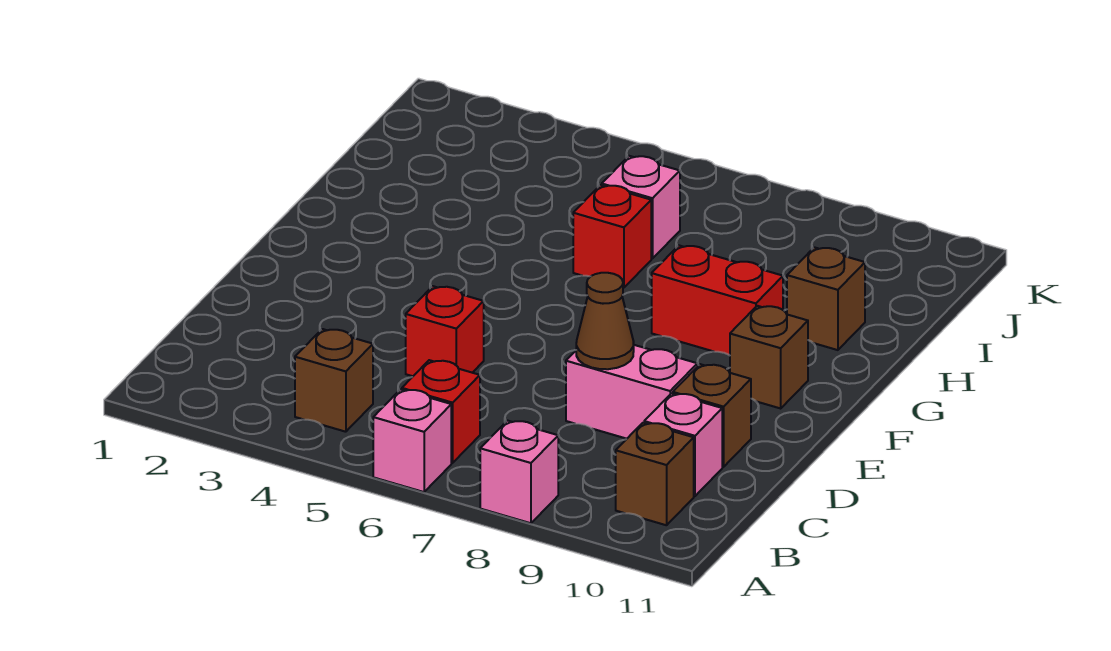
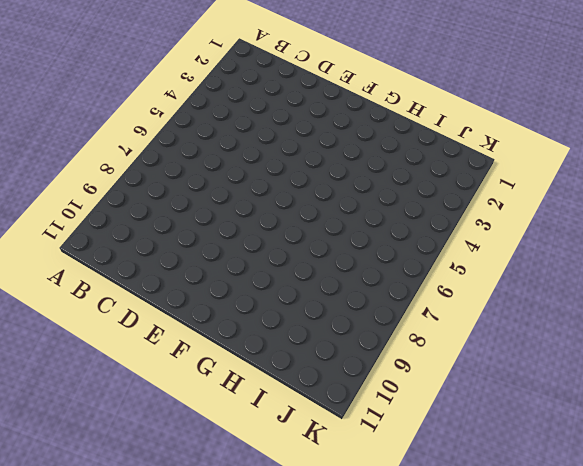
none -> pink brick A6 level 1
none -> pink brick A8 level 1
none -> brown brick B4 level 1

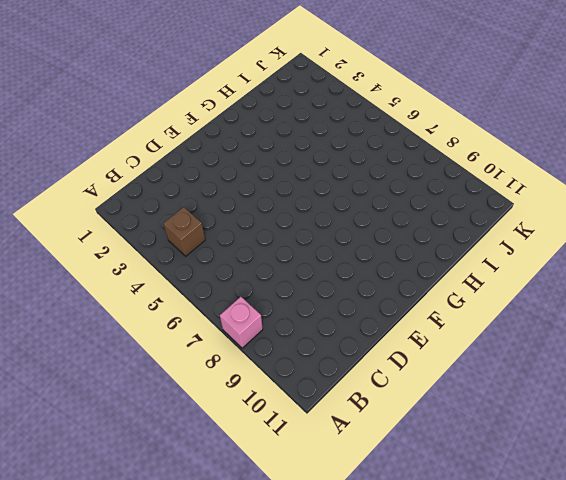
none -> pink brick A6 level 1
none -> red brick B6 level 1
none -> brown brick B10 level 1

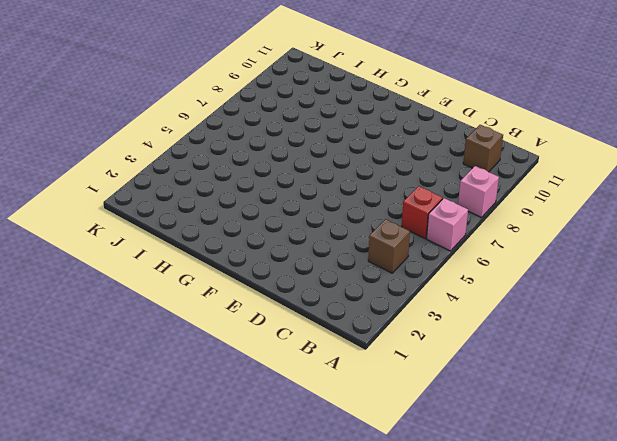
none -> pink brick C10 level 1
none -> red brick D5 level 1
none -> pink brick D8:D9 level 1

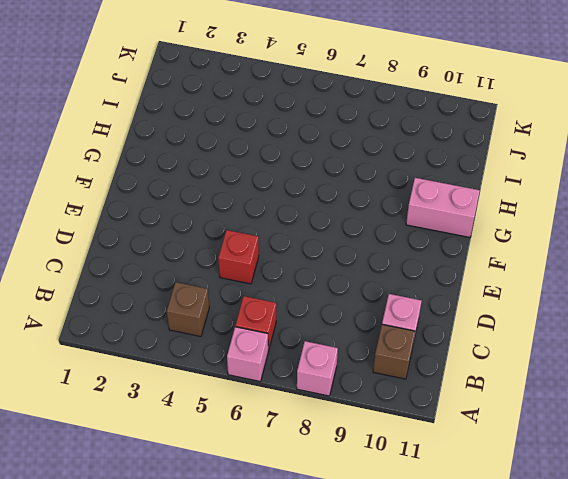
pink brick G10:G11 level 1 -> pink brick D8:D9 level 1
none -> brown brick D10 level 1
none -> brown brick F10 level 1
none -> red brick G8:G9 level 1

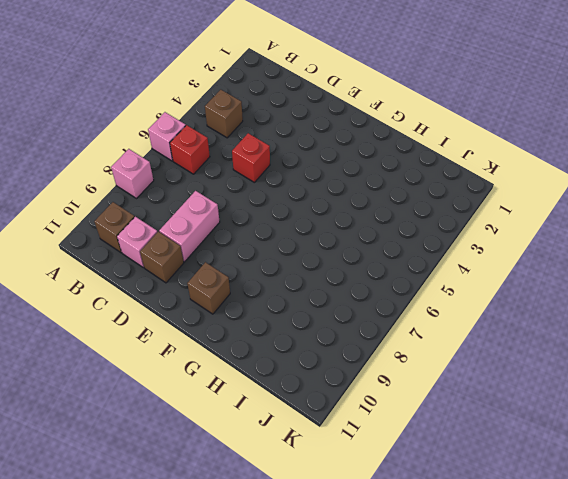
none -> red brick G8:G9 level 1
none -> red brick H6 level 1
none -> brown brick H10 level 1

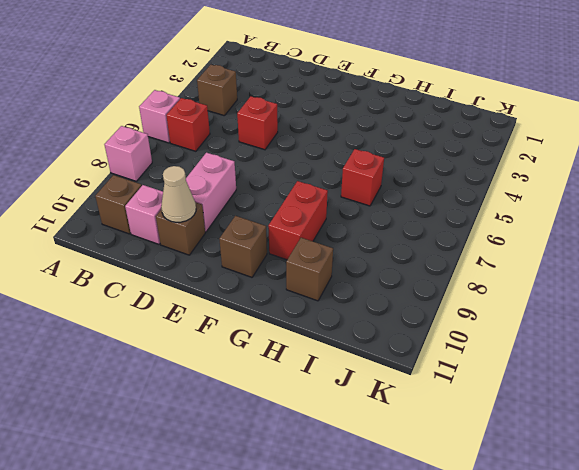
tan cone D10 level 2 -> none
none -> pink brick I6 level 1
none -> brown cone D8 level 2

